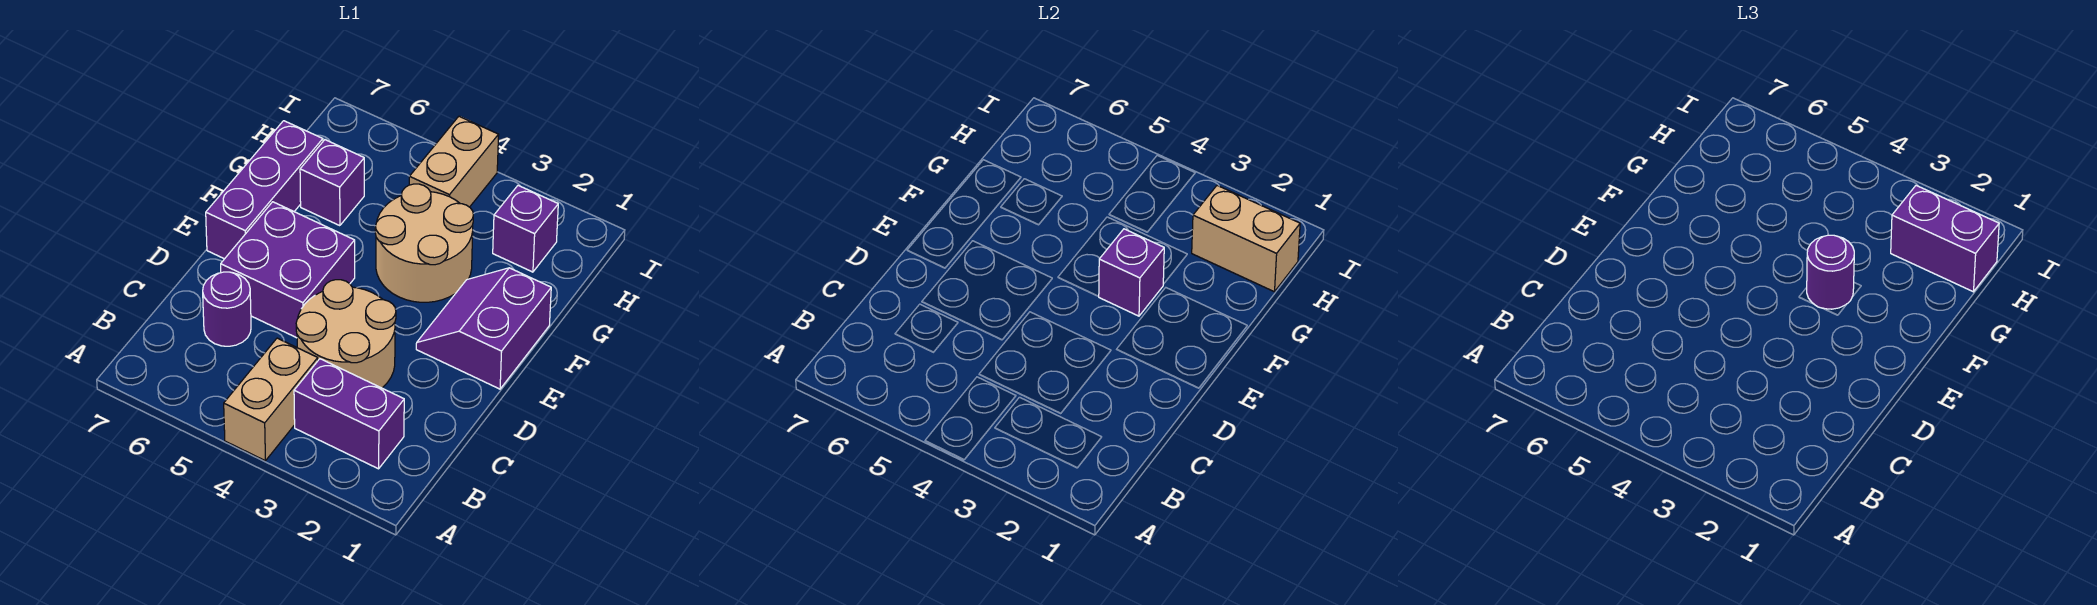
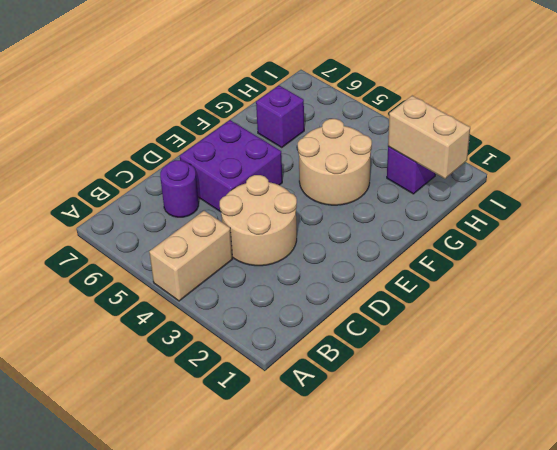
none -> purple brick B2:B3 level 1
none -> purple slope E1:F2 level 1 top 1
none -> purple brick E7:G7 level 1

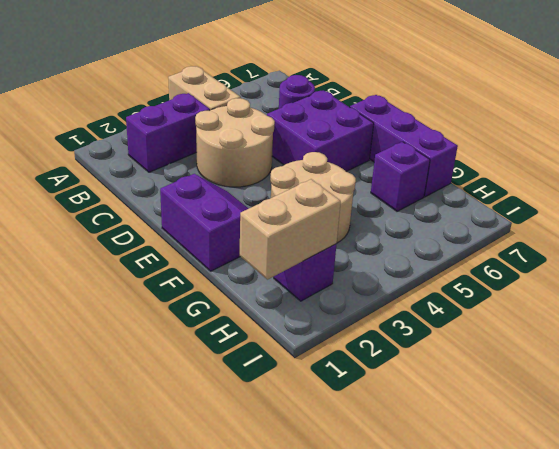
none -> tan brick H4:I4 level 1
none -> purple brick F3 level 2
none -> purple round brick F3 level 3

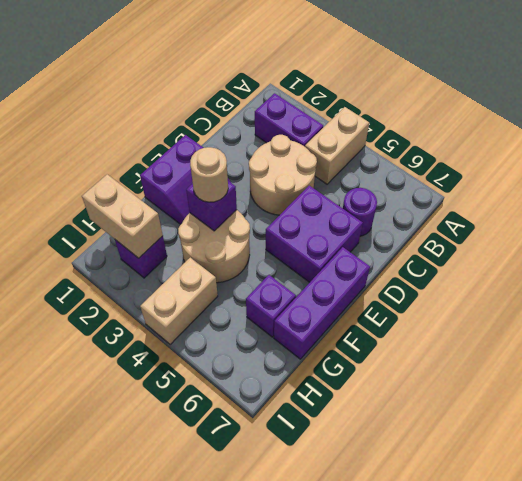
tan round brick F3 level 3 -> purple round brick F3 level 3
none -> purple brick H1:H2 level 3

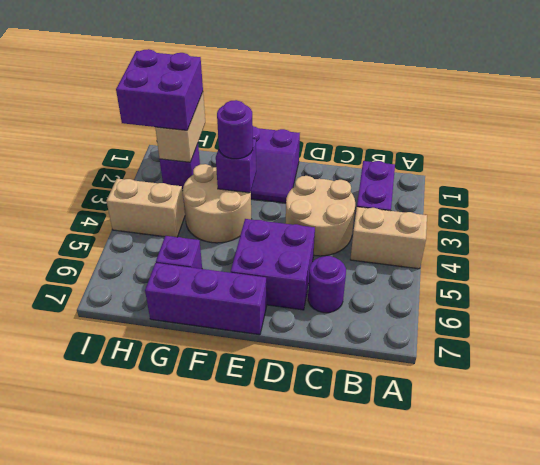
purple brick H1:I2 level 3 -> purple brick H1:H2 level 3

